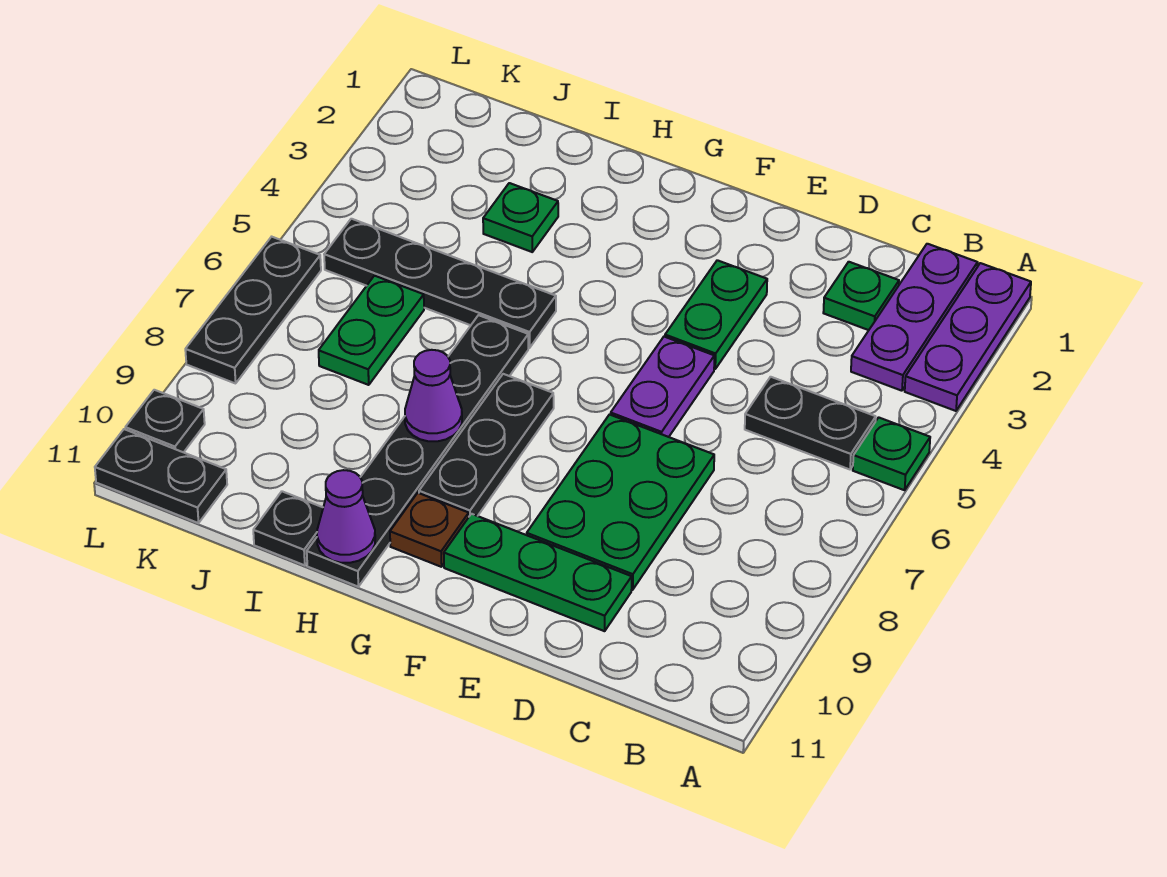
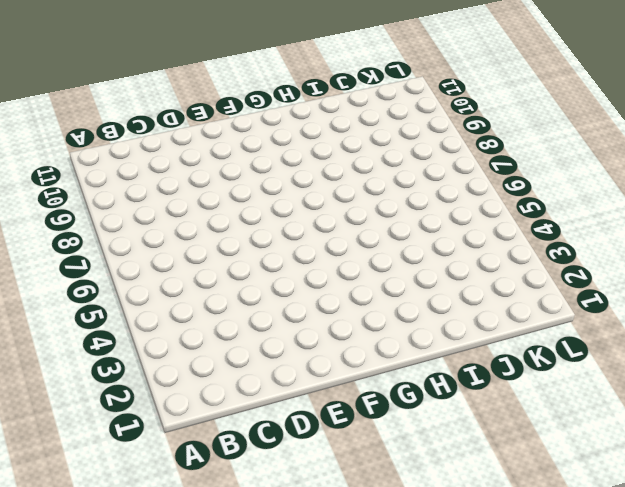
none -> purple plate A1:A3 level 1
none -> green plate A5 level 1
none -> purple plate B1:B3 level 1

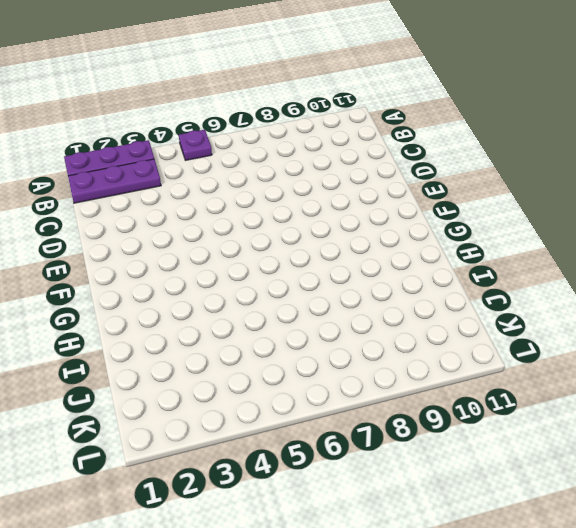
purple plate A5 level 1 -> green plate A5 level 1
none -> black plate B5:C5 level 1
none -> green plate C2 level 1
none -> green plate D7:E9 level 1

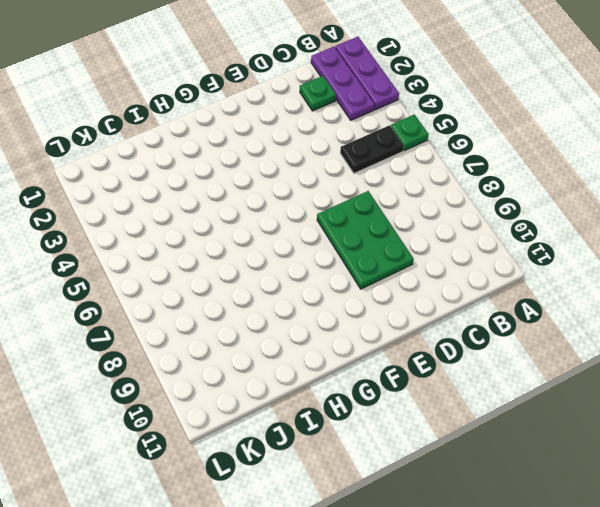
none -> green plate D10:F10 level 1
none -> green plate E3:E4 level 1
none -> purple plate E5:E6 level 1

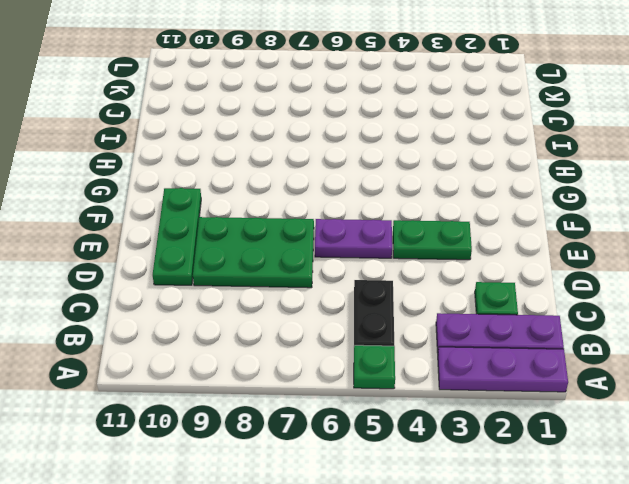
none -> black plate G7:G9 level 1
none -> brown plate G10 level 1
none -> black plate H5:K5 level 1

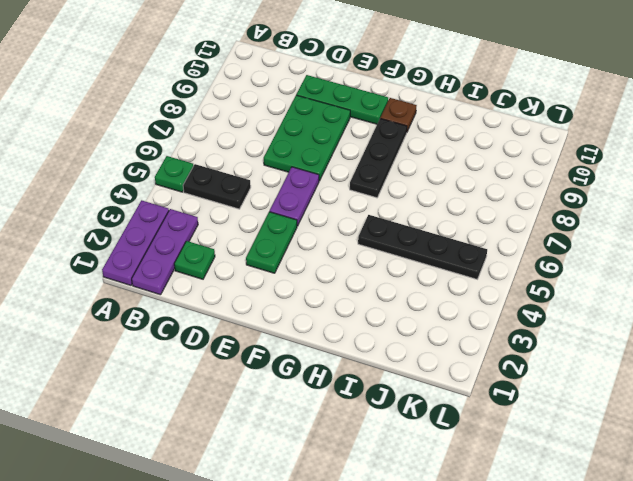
none -> black plate H6:H11 level 1
none -> green plate I3 level 1
none -> black plate I11 level 1

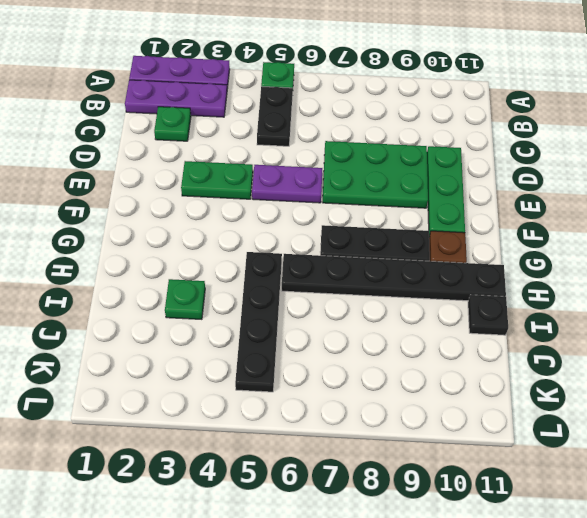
none -> green plate J6:J7 level 1
none -> black plate K11:L11 level 1
none -> black plate L6:L8 level 1

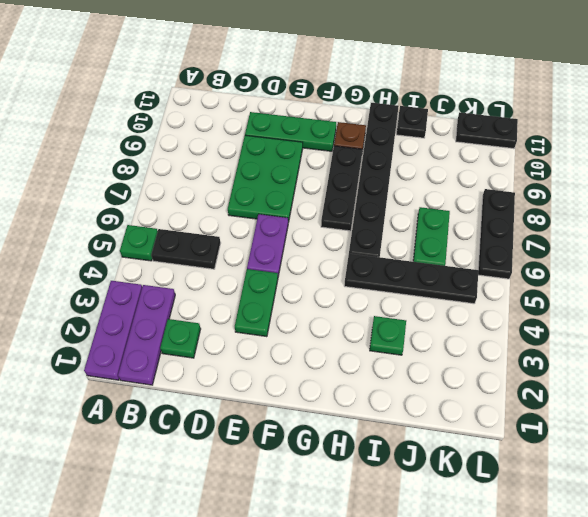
none -> black plate L10 level 1
none -> purple cone H8 level 2
none -> purple cone H11 level 2

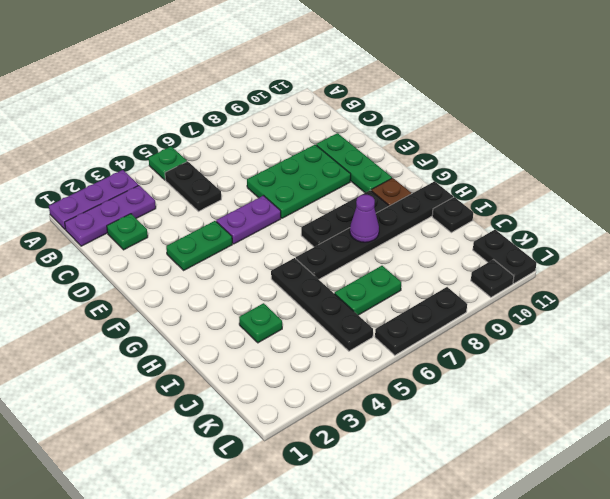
none -> purple cone H11 level 2

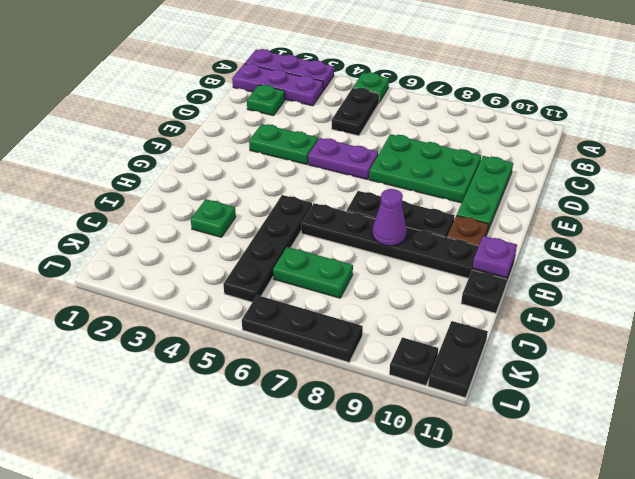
purple plate H11 level 2 -> purple cone H11 level 2

